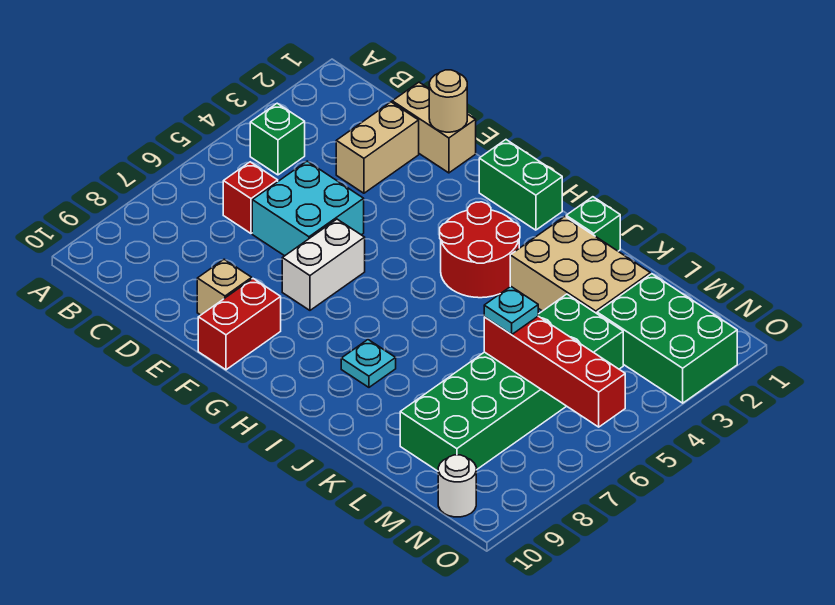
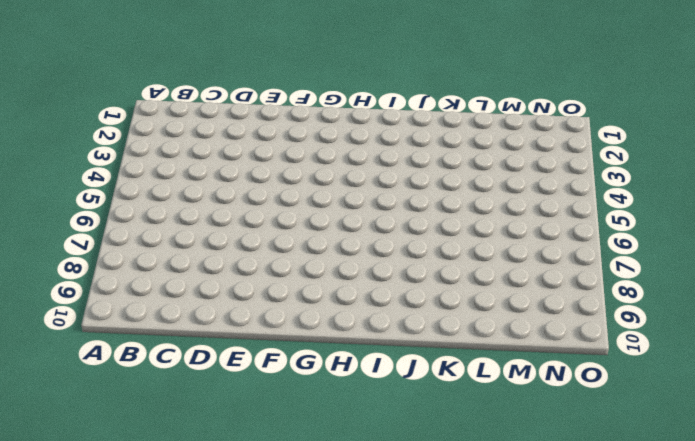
none -> green brick B4 level 1
none -> red brick C6 level 1
none -> tan brick D1:E1 level 1

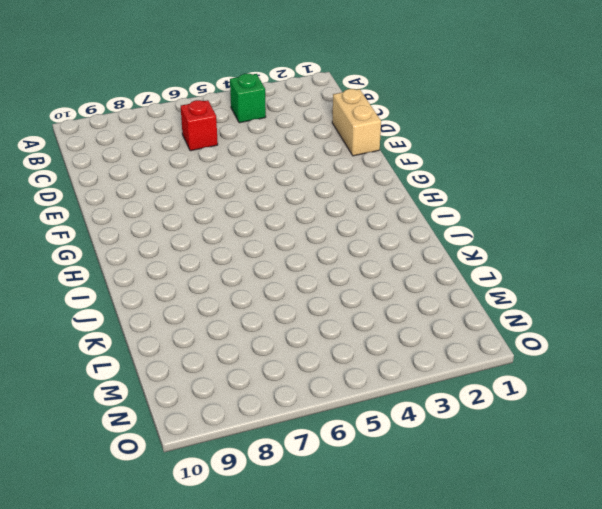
none -> tan brick D2:D3 level 1
none -> cyan brick D5:E6 level 1
none -> tan brick E9 level 1

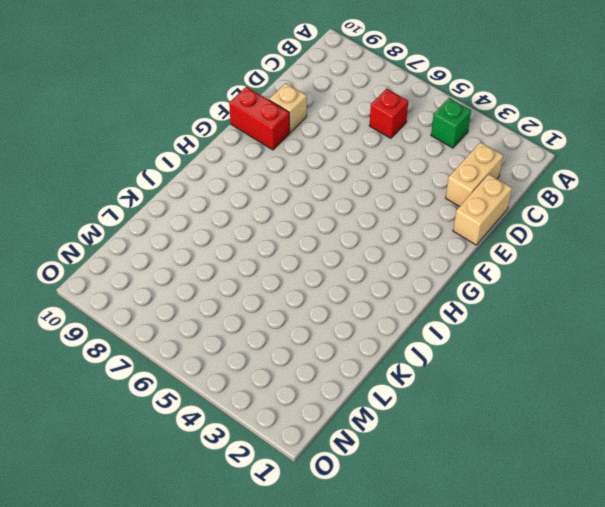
tan brick C2:D2 level 1 -> tan brick D2:D3 level 1
none -> cyan brick D5:E6 level 1
none -> white brick F6:F7 level 1
none -> green brick G1:H1 level 1

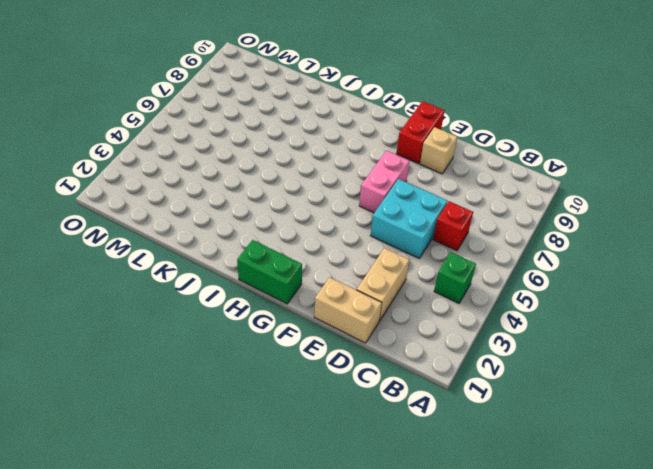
pink brick F6:F7 level 1 -> white brick F6:F7 level 1
none -> red round brick H3:I4 level 1
none -> cyan plate I8 level 1
none -> green brick J1 level 1

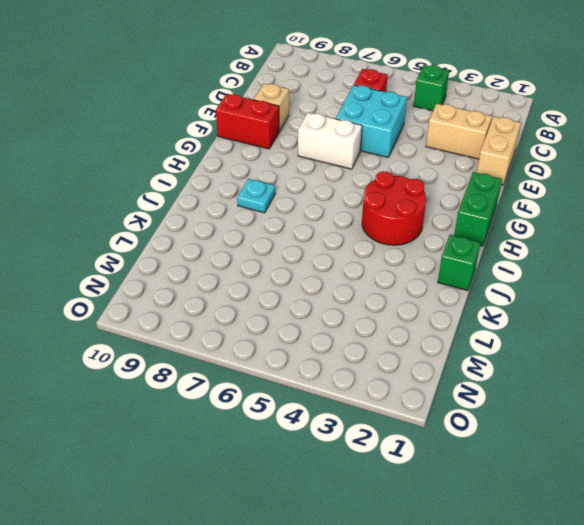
none -> tan brick J2:L3 level 1
none -> green brick L4:M9 level 1
none -> green brick M2:O3 level 1

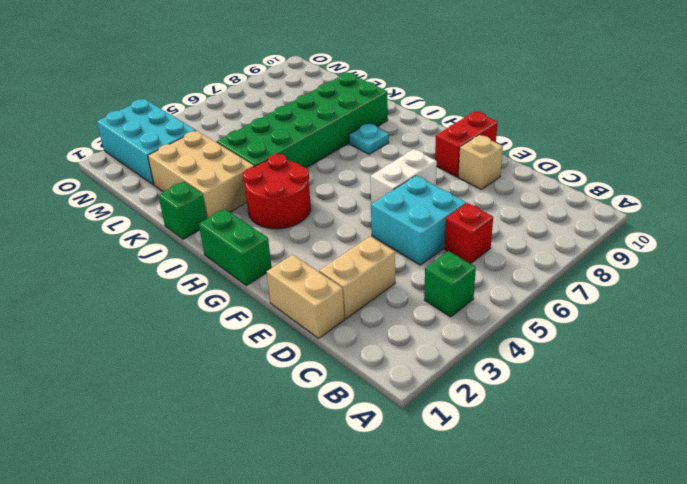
green brick J4:K9 level 1 -> green brick L4:M9 level 1
cyan brick M2:O3 level 1 -> green brick M2:O3 level 1
none -> white round brick N10 level 1
none -> tan round brick E1 level 2
none -> red brick L6:O6 level 2

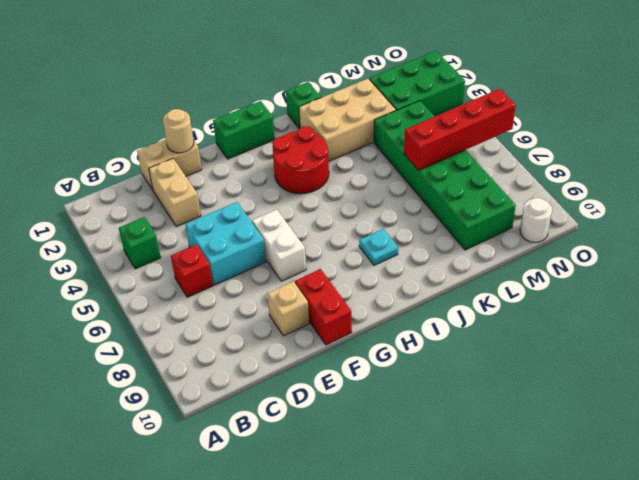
none -> cyan plate L6 level 3

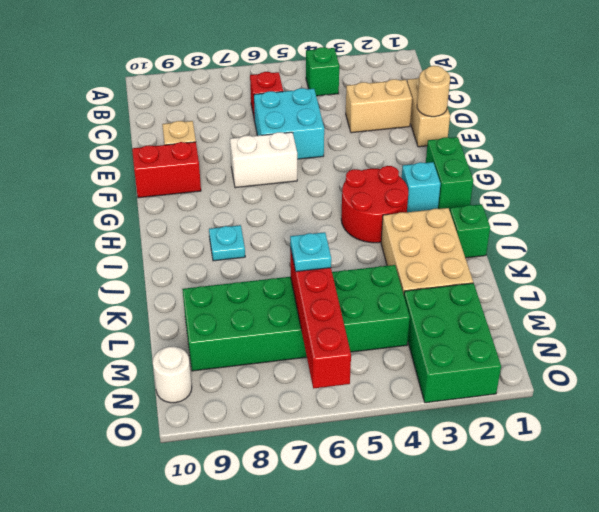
cyan brick H2 level 1 -> none

